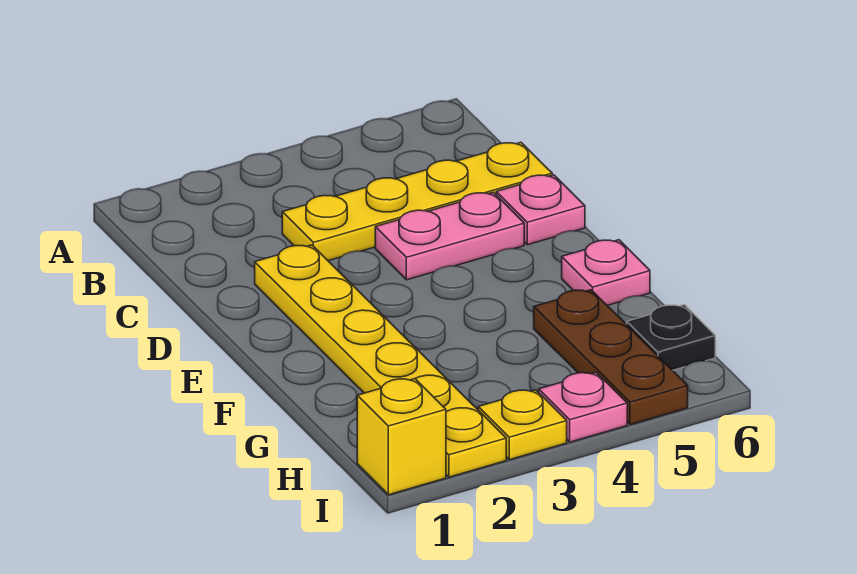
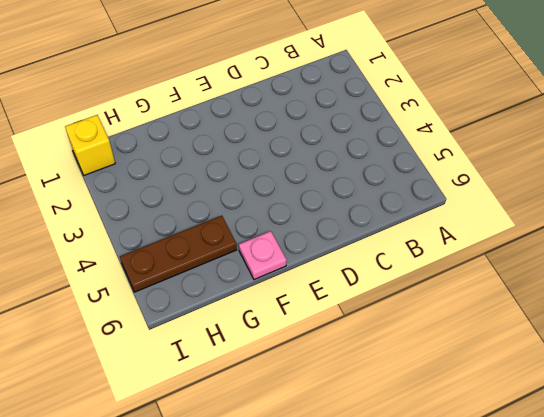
none -> yellow plate C3:C6 level 1
none -> yellow plate D2:I2 level 1

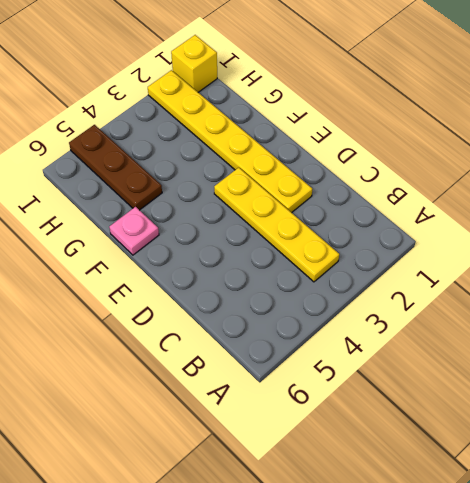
yellow plate B3:E3 level 1 -> yellow plate C3:C6 level 1
none -> pink plate D4:D5 level 1
none -> pink plate D6 level 1

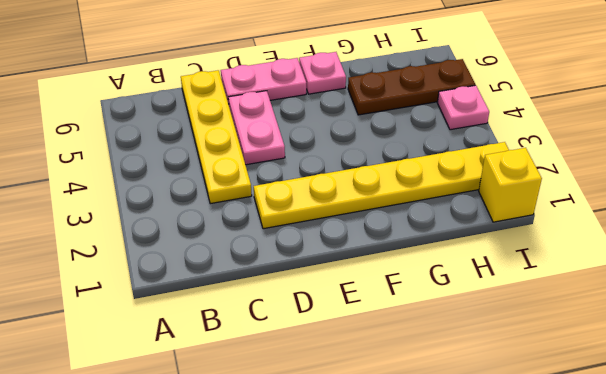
pink plate D6:E6 level 1 -> pink plate D6 level 1
none -> black plate H6 level 1
none -> yellow plate I3 level 1

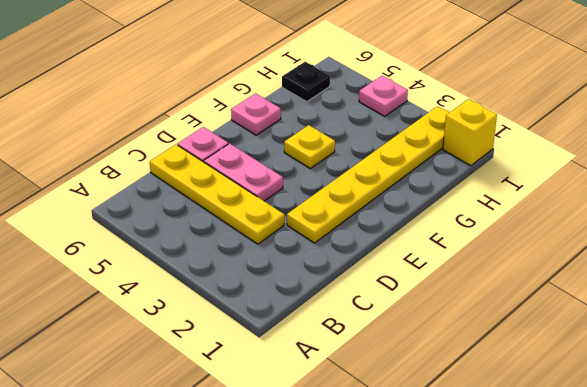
yellow plate F4 level 1 -> yellow plate I3 level 1
none -> brown plate G5:I5 level 1

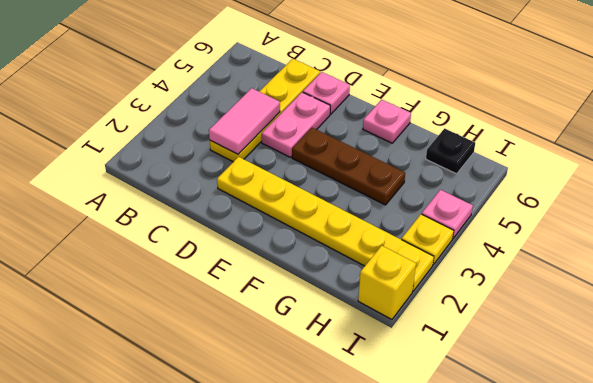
pink tile C3:C4 level 2 -> none
brown plate E4:G4 level 1 -> brown plate G5:I5 level 1

